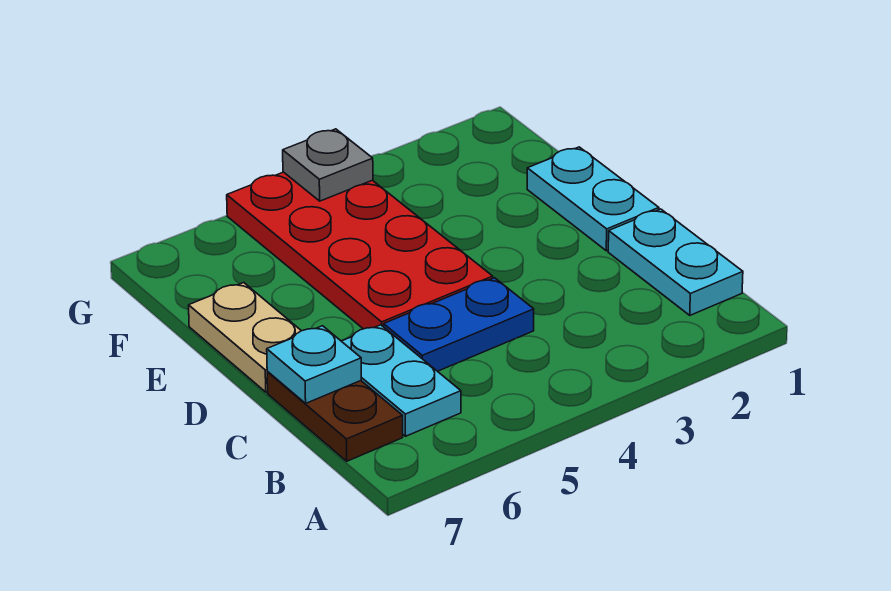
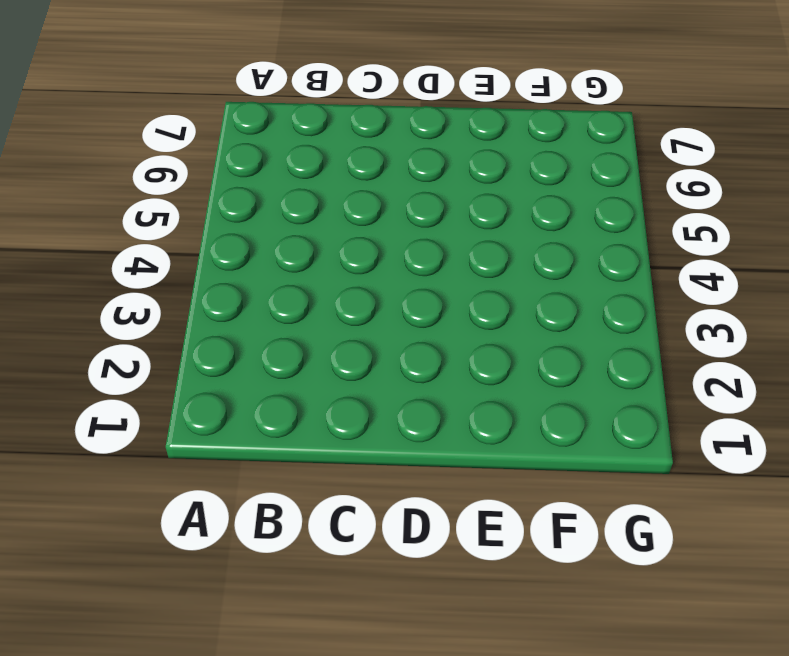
none -> cyan plate B1:C1 level 1
none -> cyan plate B6:C6 level 1

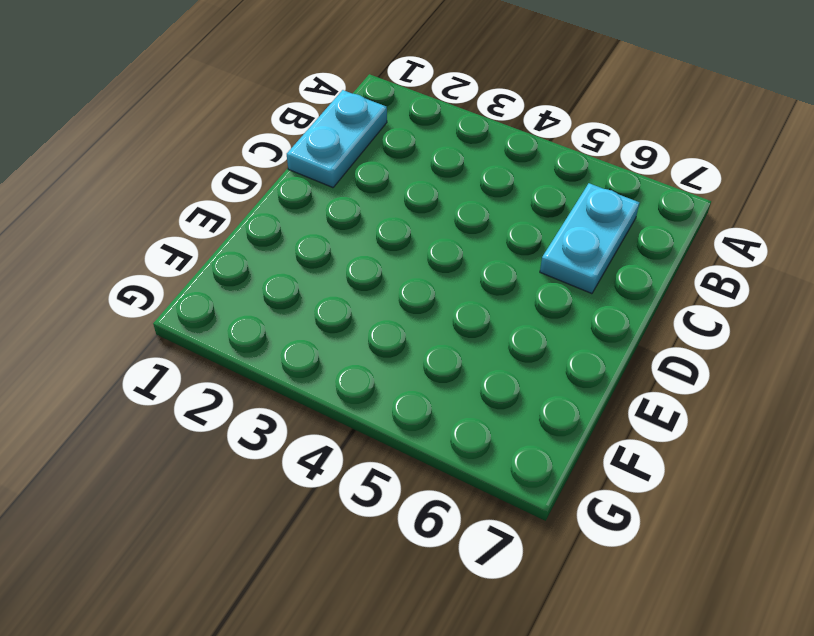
none -> brown plate B7:C7 level 1
none -> blue plate C4:C5 level 1

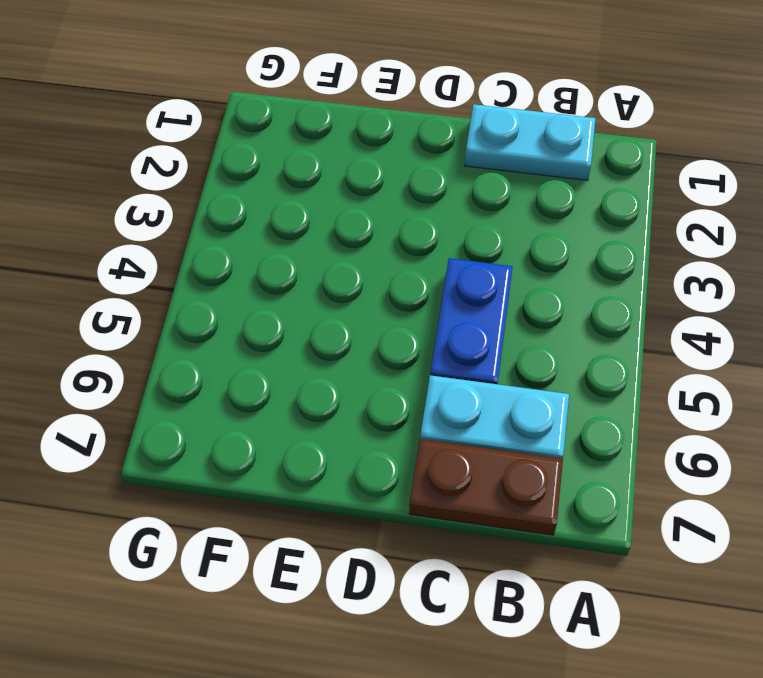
none -> cyan plate D1:E1 level 1
none -> red plate D4:G5 level 1

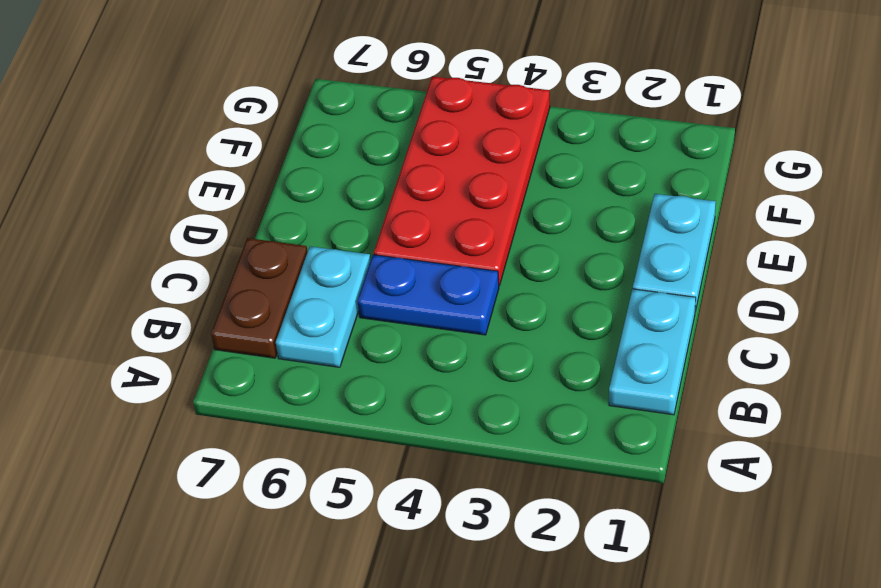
none -> tan plate D7:E7 level 1
none -> cyan plate C7 level 2

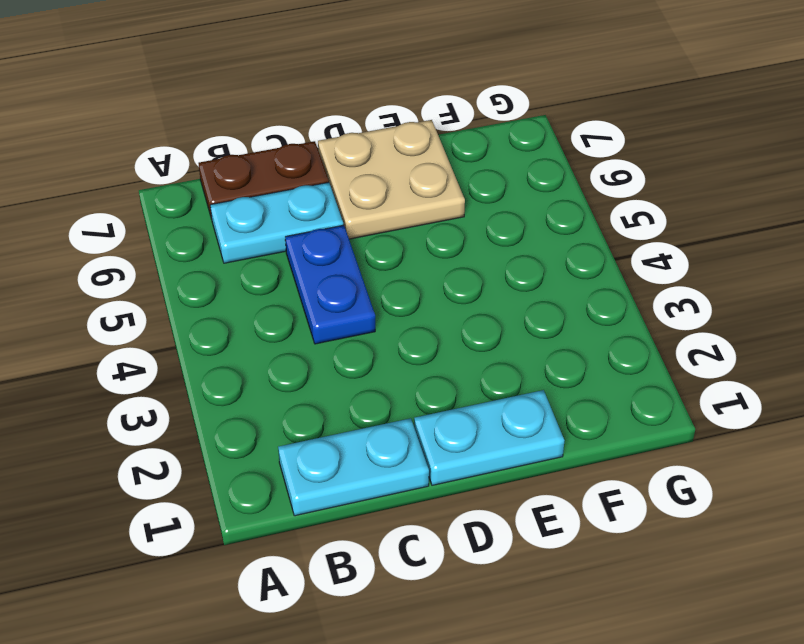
tan plate D6:E7 level 1 -> tan plate D7:E7 level 1
none -> red plate D4:G5 level 1
none -> cyan plate C7 level 2

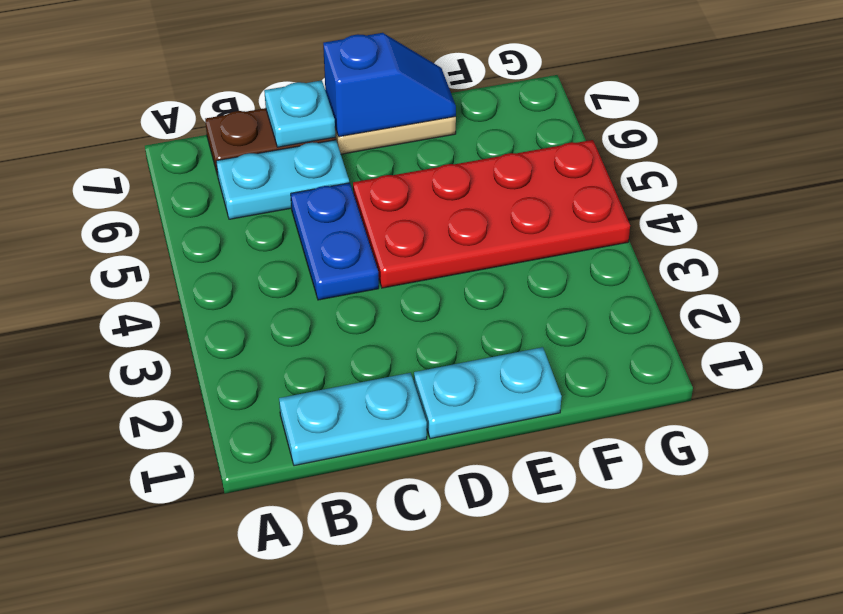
blue slope D7:E7 level 2 top D -> none
none -> grey plate G4 level 2

